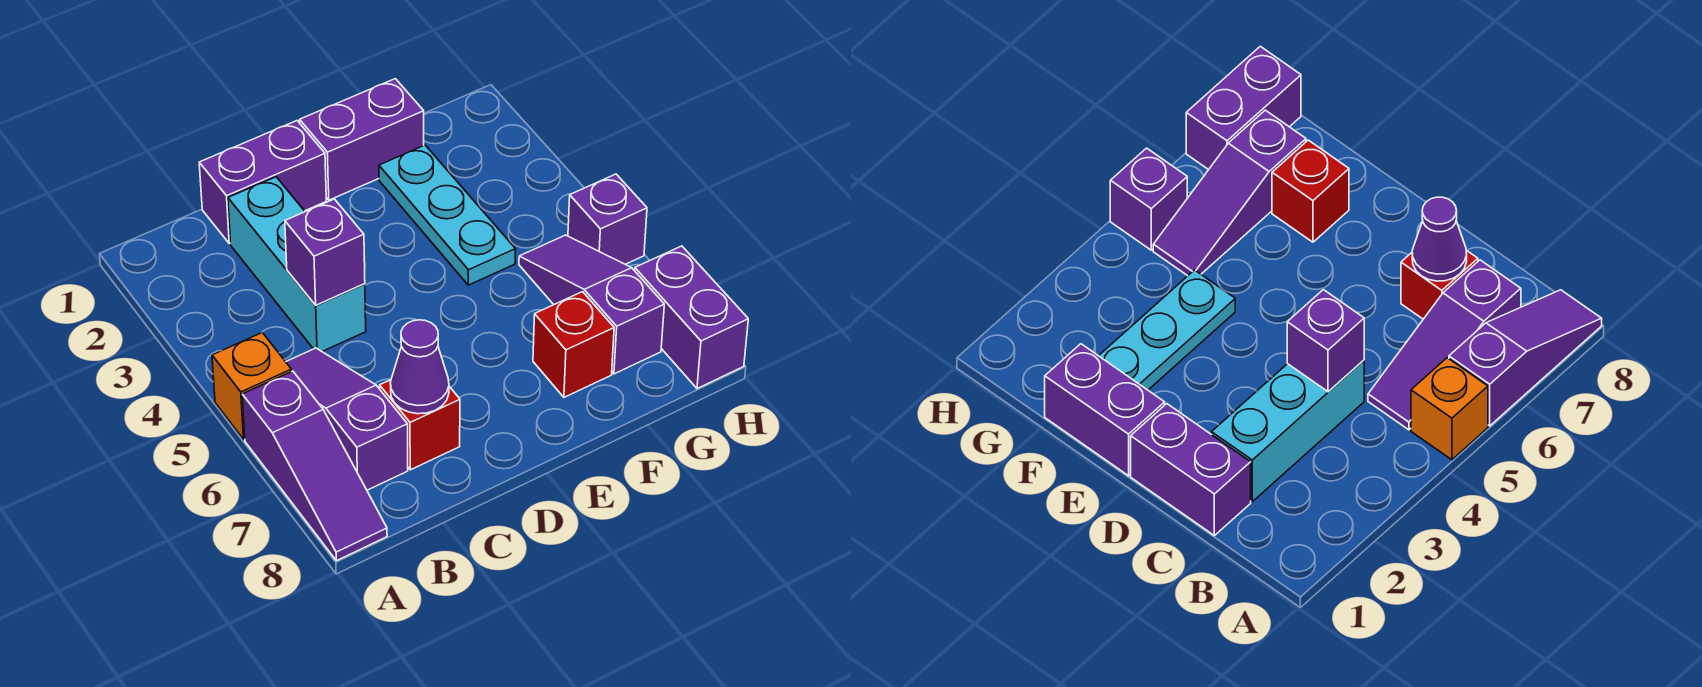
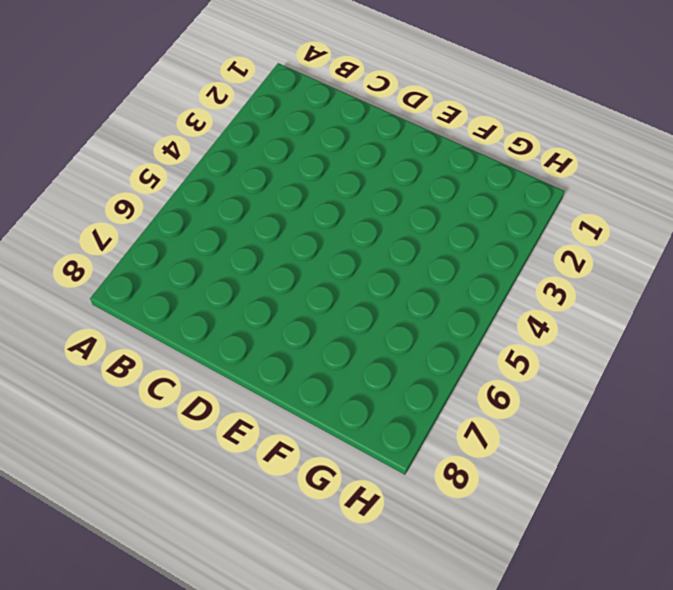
none -> orange brick A5 level 1
none -> purple slope A6:A8 level 1 top 6
none -> purple slope B5:B7 level 1 top 7

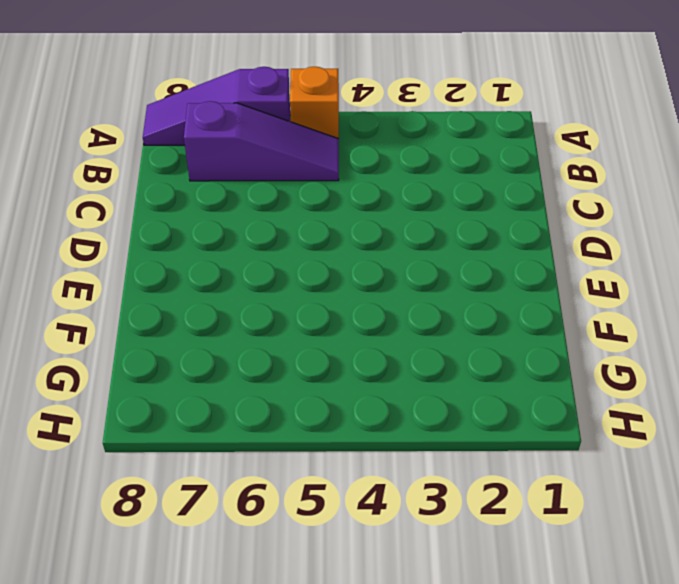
none -> purple brick C1:D1 level 1
none -> cyan brick C2:C4 level 1
none -> red brick C7 level 1

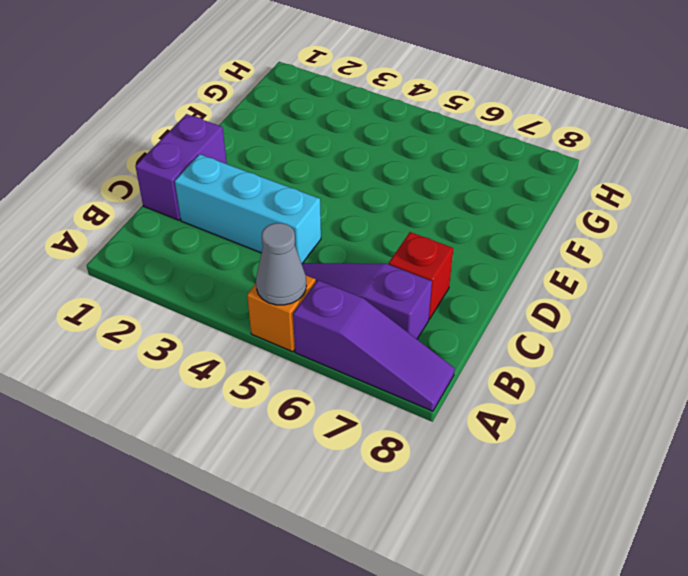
grey cone A5 level 2 -> none
none -> purple brick E1:F1 level 1
none -> cyan plate F2:F4 level 1
none -> red brick F7 level 1

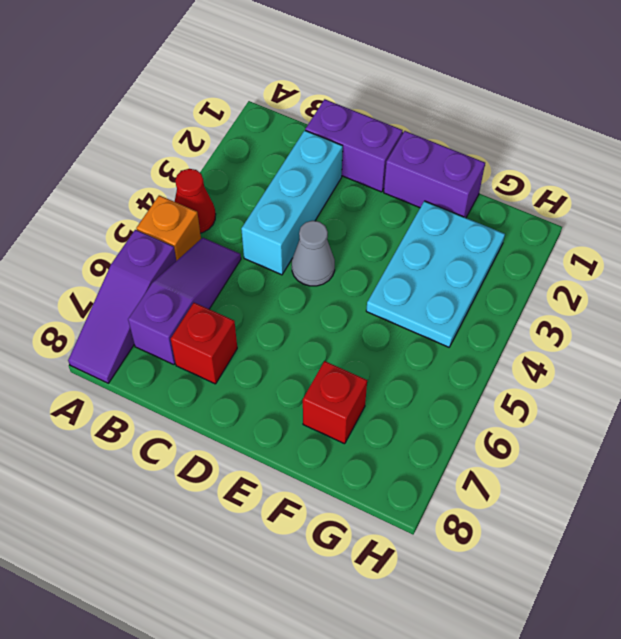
red cone A4 level 1 -> none
grey cone D4 level 1 -> none
cyan plate F2:G4 level 1 -> cyan plate F2:F4 level 1
none -> purple slope G5:G7 level 1 top 7
none -> purple brick H5 level 1
none -> purple brick H7:H8 level 1

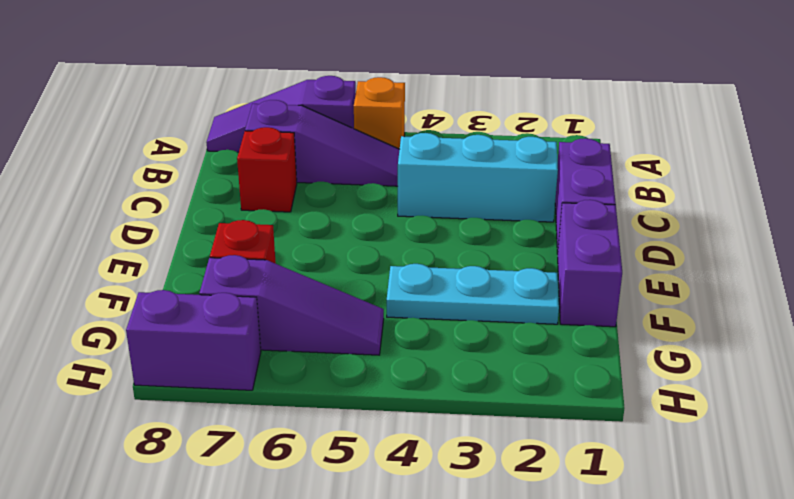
none -> purple brick H5 level 1
none -> purple brick C4 level 2
none -> purple cone C7 level 2

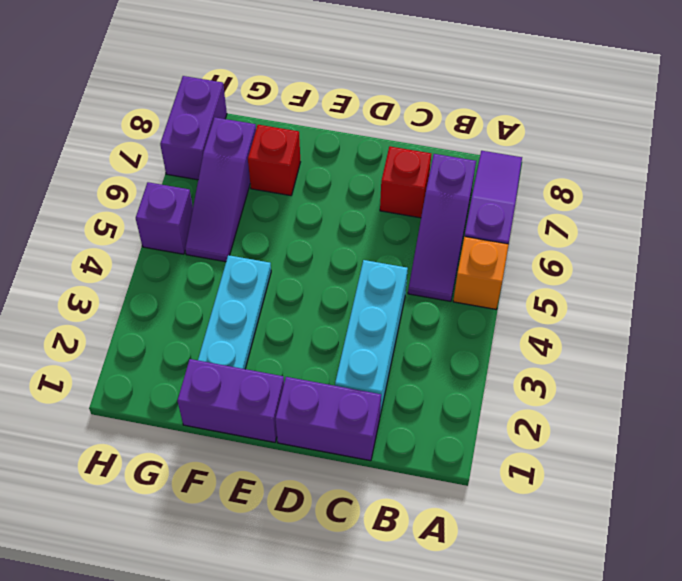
none -> purple brick C4 level 2
none -> purple cone C7 level 2

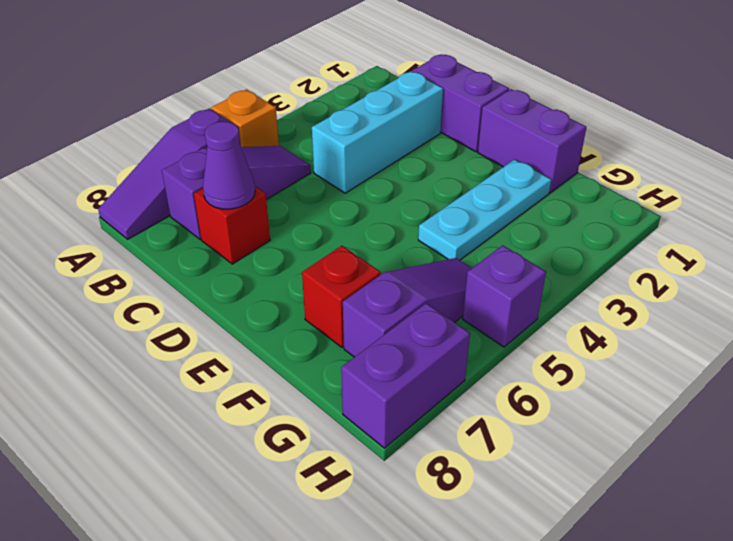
none -> purple brick C4 level 2

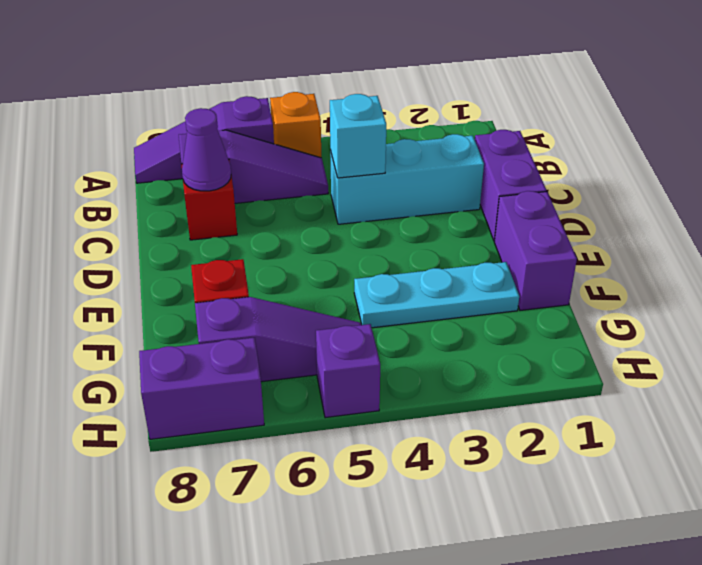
cyan brick C4 level 2 -> purple brick C4 level 2

